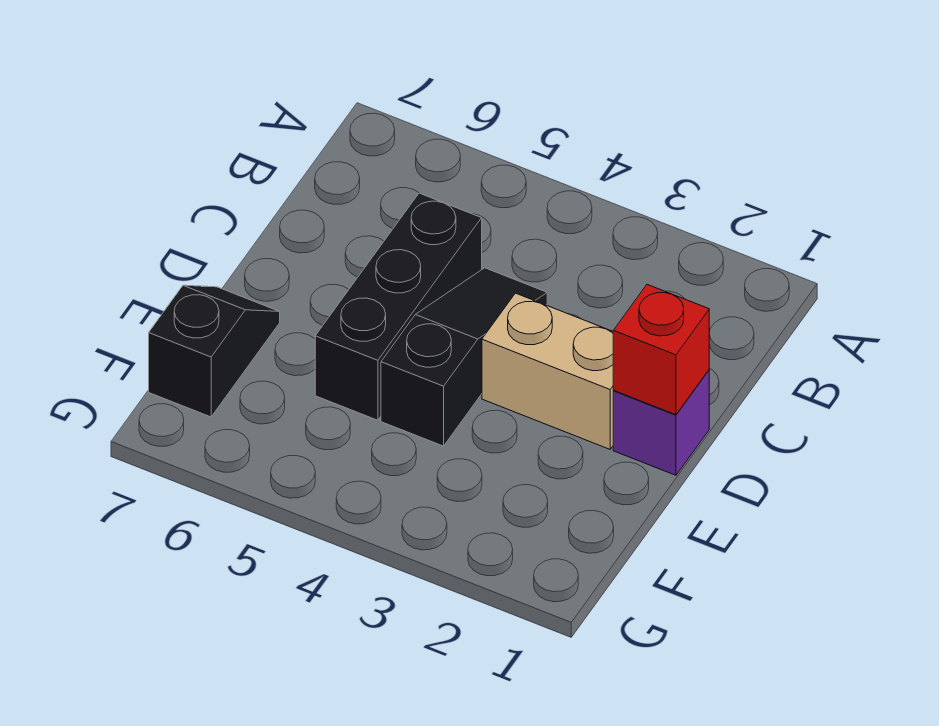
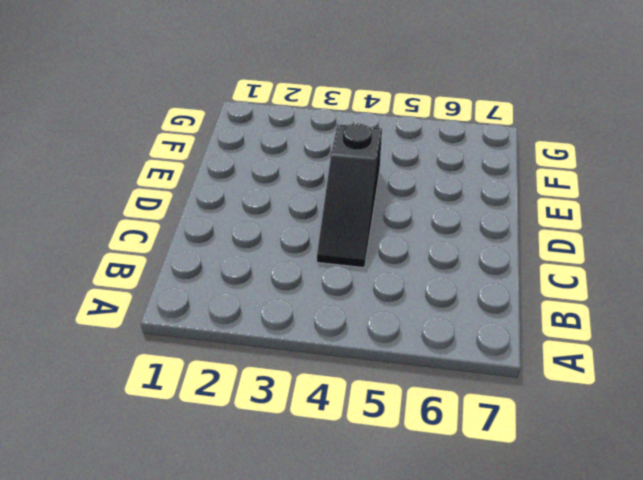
none -> black brick C5:E5 level 1
none -> purple brick D1 level 1

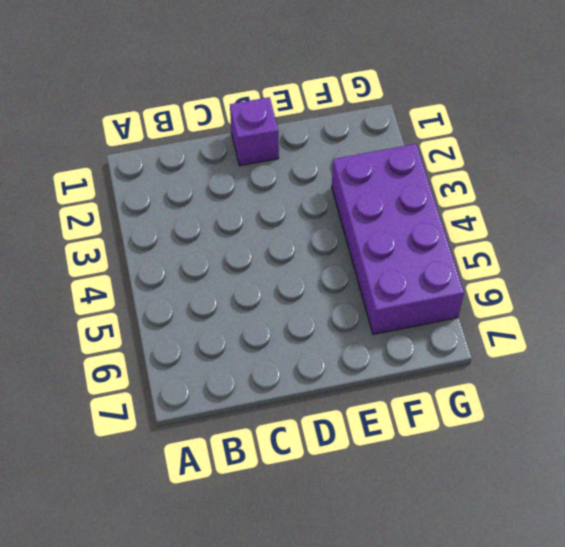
purple brick F3:G6 level 1 -> none
none -> black slope C4:E4 level 1 top E
none -> black brick C5:E5 level 1

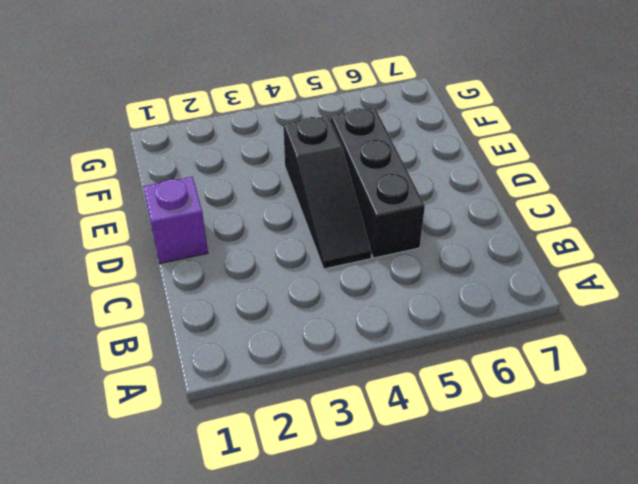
none -> tan brick D2:D3 level 1
none -> black slope E7:F7 level 1 top F

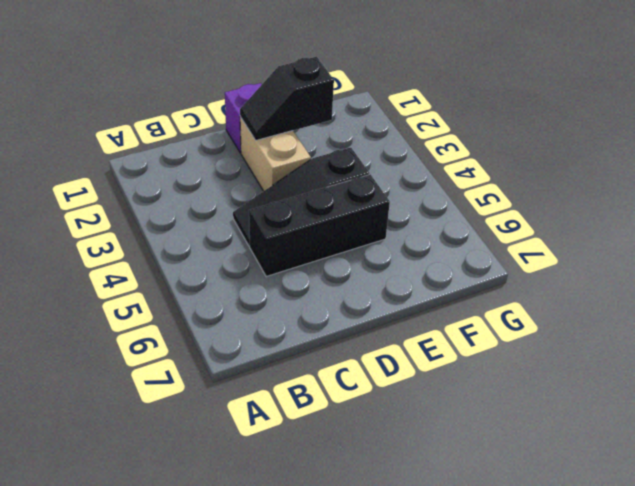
black slope D2:E2 level 2 top E -> black slope E7:F7 level 1 top F
none -> red brick D1 level 2

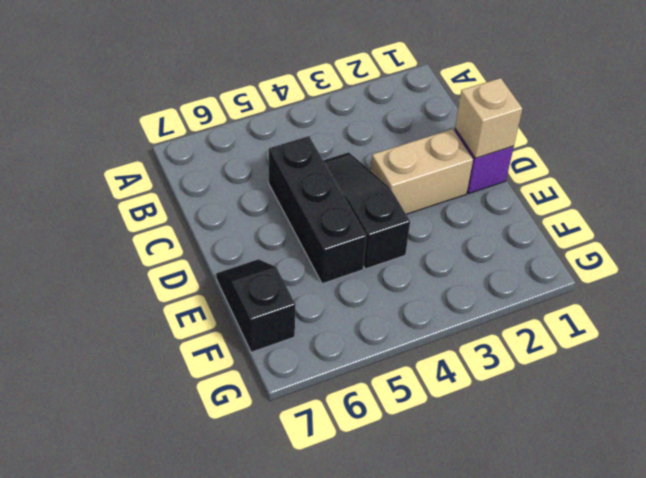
tan brick D1 level 2 -> red brick D1 level 2

